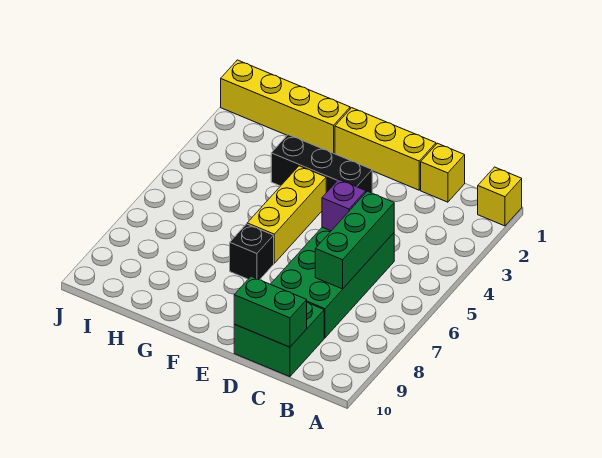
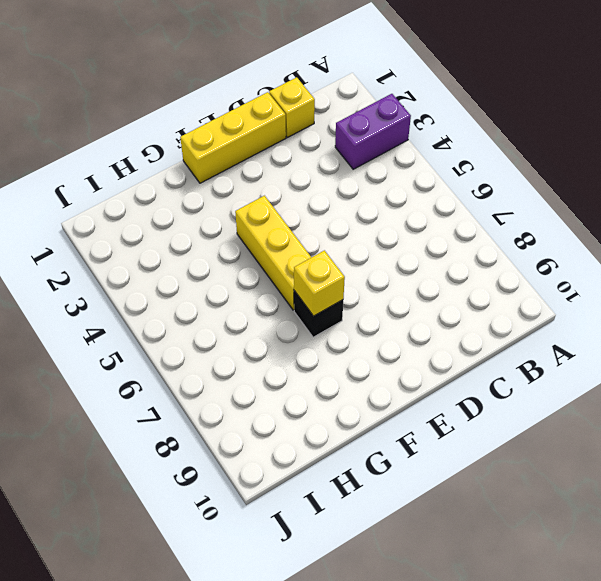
purple brick A3:B3 level 1 -> none
yellow brick F7 level 2 -> yellow brick A1 level 1
none -> green brick C5:D8 level 1
none -> green brick C9:D10 level 1
none -> black brick E3:G3 level 1

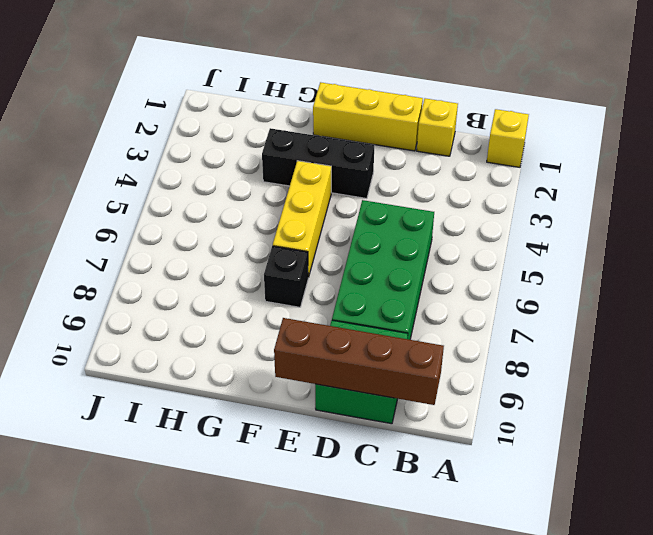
brown brick B10:E10 level 2 -> green brick C10:D10 level 2
none -> yellow brick G1:J1 level 1
none -> green brick C5:C7 level 2
none -> purple brick D5 level 2

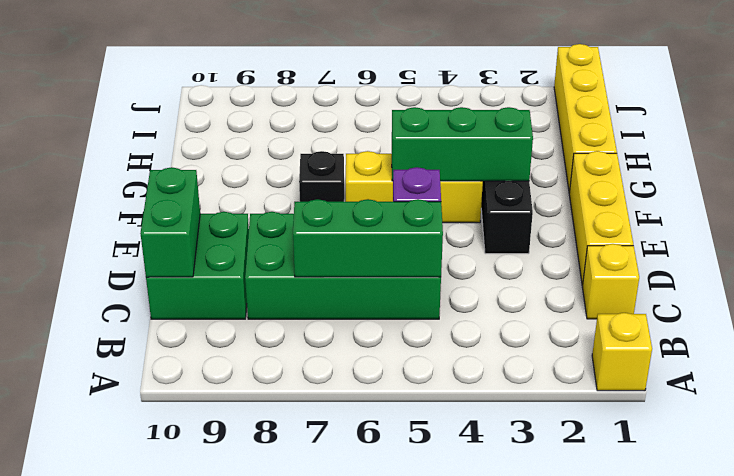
green brick F3:F5 level 2 -> none

